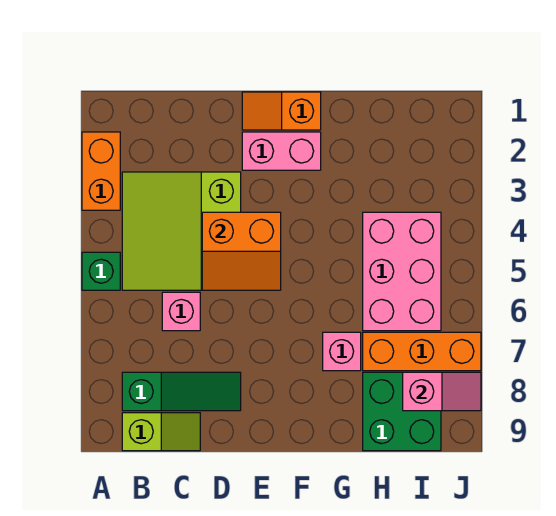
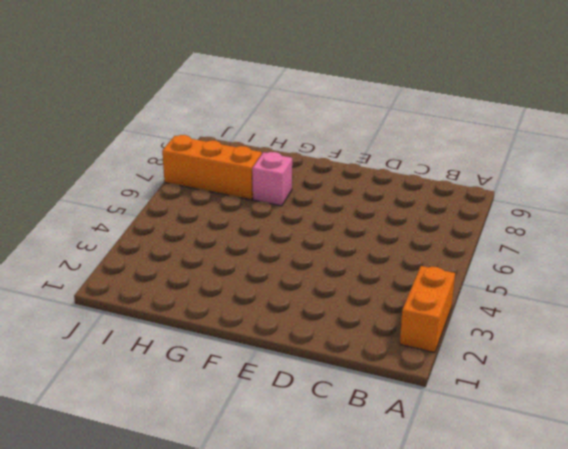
none -> green brick A5 level 1
none -> lime slope B3:D5 level 1 top D
none -> green slope B8:D8 level 1 top B

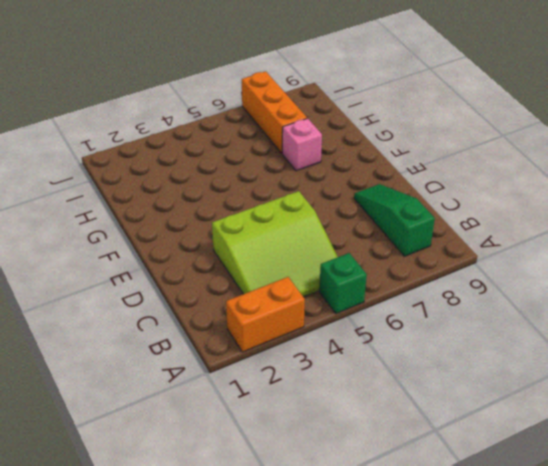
none -> lime slope B9:C9 level 1 top B
none -> pink brick C6 level 1
none -> orange slope E1:F1 level 1 top F

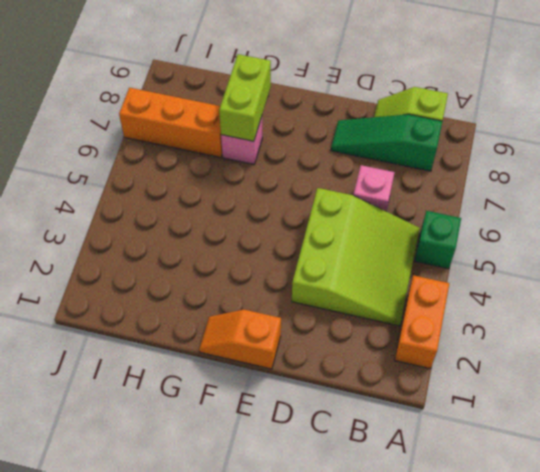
orange slope E1:F1 level 1 top E -> orange slope E1:F1 level 1 top F
lime brick G7:G8 level 2 -> none
none -> pink brick E2:F2 level 1
none -> pink brick H4:I6 level 1
none -> green brick H8:I9 level 1

